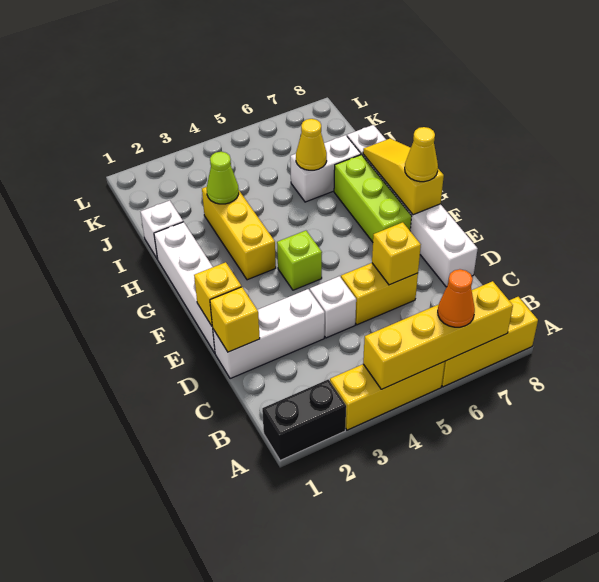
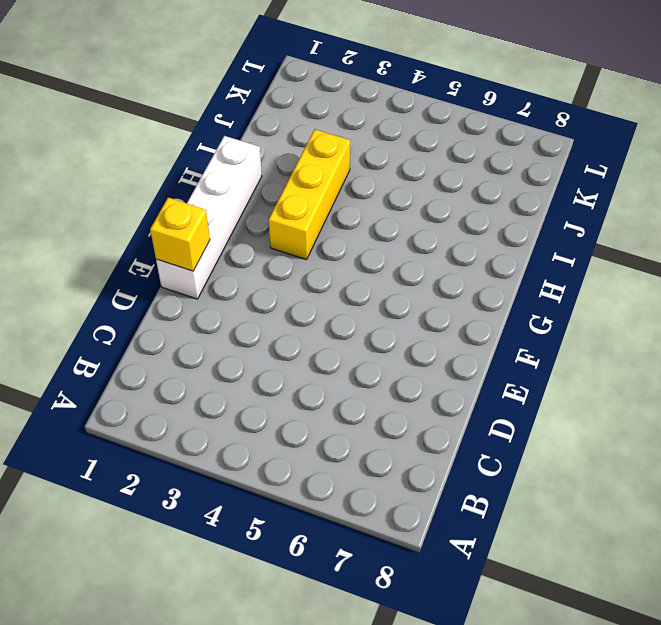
none -> black brick A1:A2 level 1
none -> yellow brick A3:A5 level 1
none -> yellow brick A6:A8 level 1

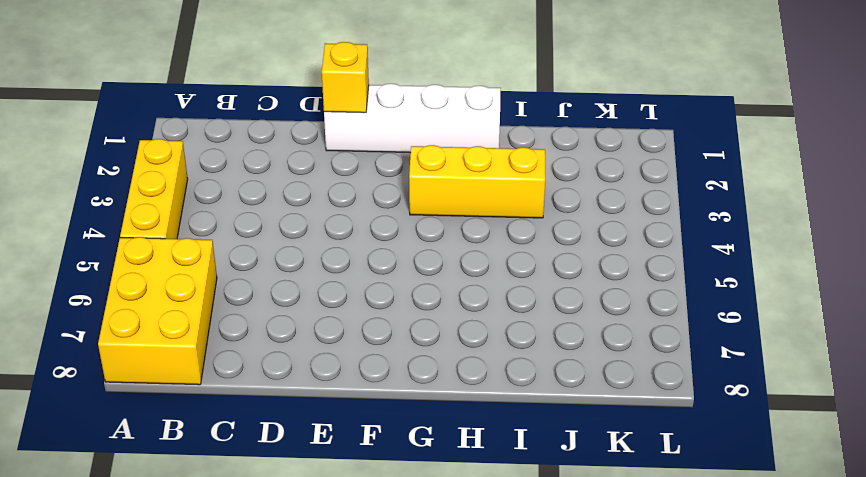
yellow brick A6:B8 level 1 -> yellow brick A6:A8 level 1
none -> black brick A1:A2 level 1
none -> white brick D1:D3 level 1
none -> white brick D4 level 1

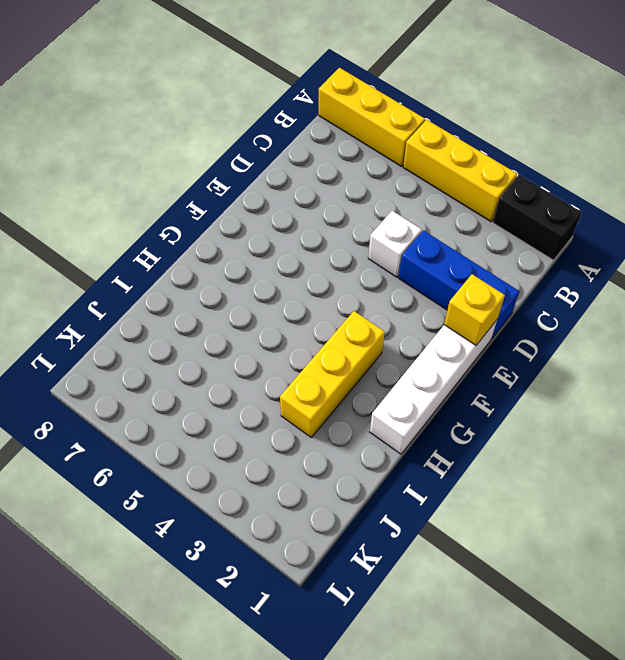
blue brick D1:D3 level 1 -> white brick D1:D3 level 1
none -> yellow brick D5:D6 level 1
none -> white brick D8:I8 level 1
none -> lime brick F4 level 1

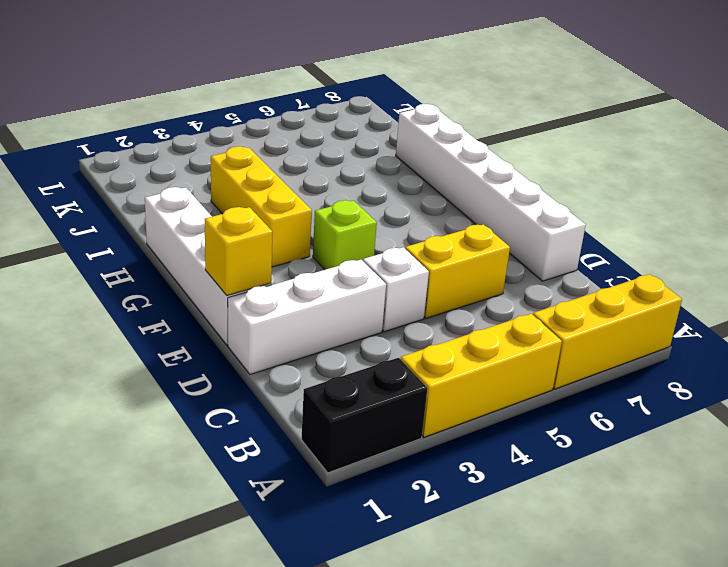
none -> lime brick F7:H7 level 1
none -> white brick I1 level 1
none -> white brick I6:I7 level 1

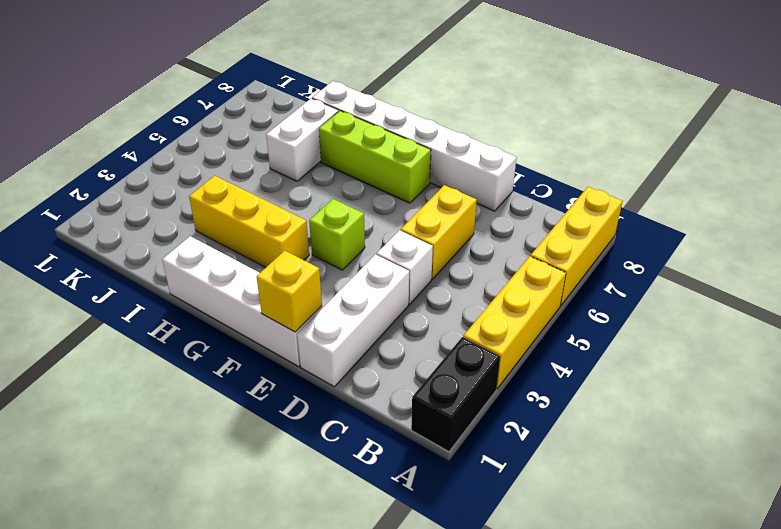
none -> white brick I1 level 1
none -> yellow brick A4:A7 level 2
none -> yellow brick D1 level 2

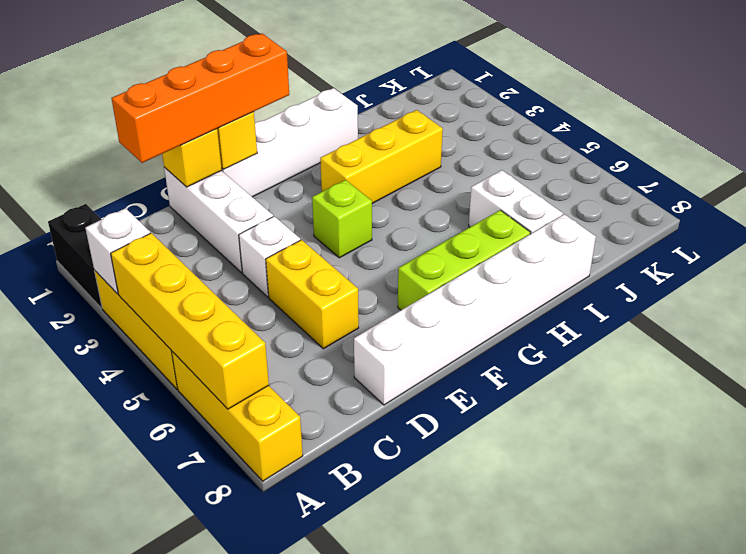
white brick A3 level 2 -> white brick I1 level 1
orange brick C1:F1 level 3 -> none
none -> yellow brick D6 level 2
none -> yellow slope F8:H8 level 2 top F
none -> lime cone I3 level 2

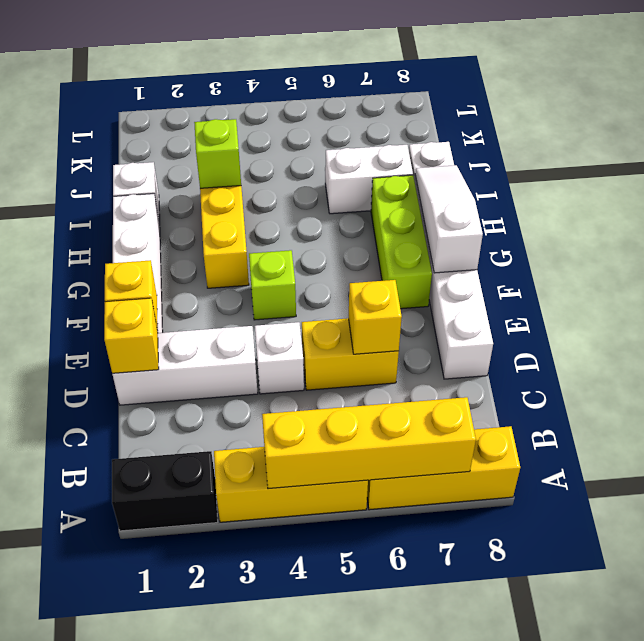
white slope F8:H8 level 2 top F -> yellow slope F8:H8 level 2 top F
lime brick I3 level 2 -> lime cone I3 level 2
none -> yellow cone I6 level 2
none -> orange cone A6 level 3
none -> yellow cone F8 level 3

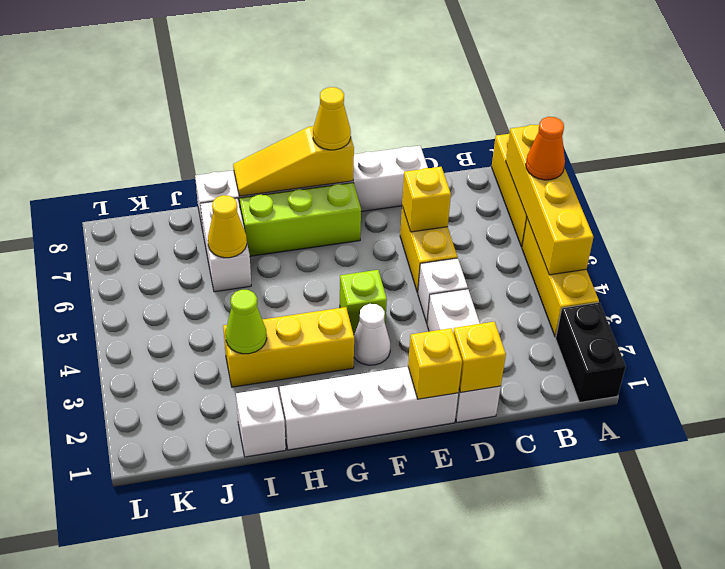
white cone F3 level 1 -> none

